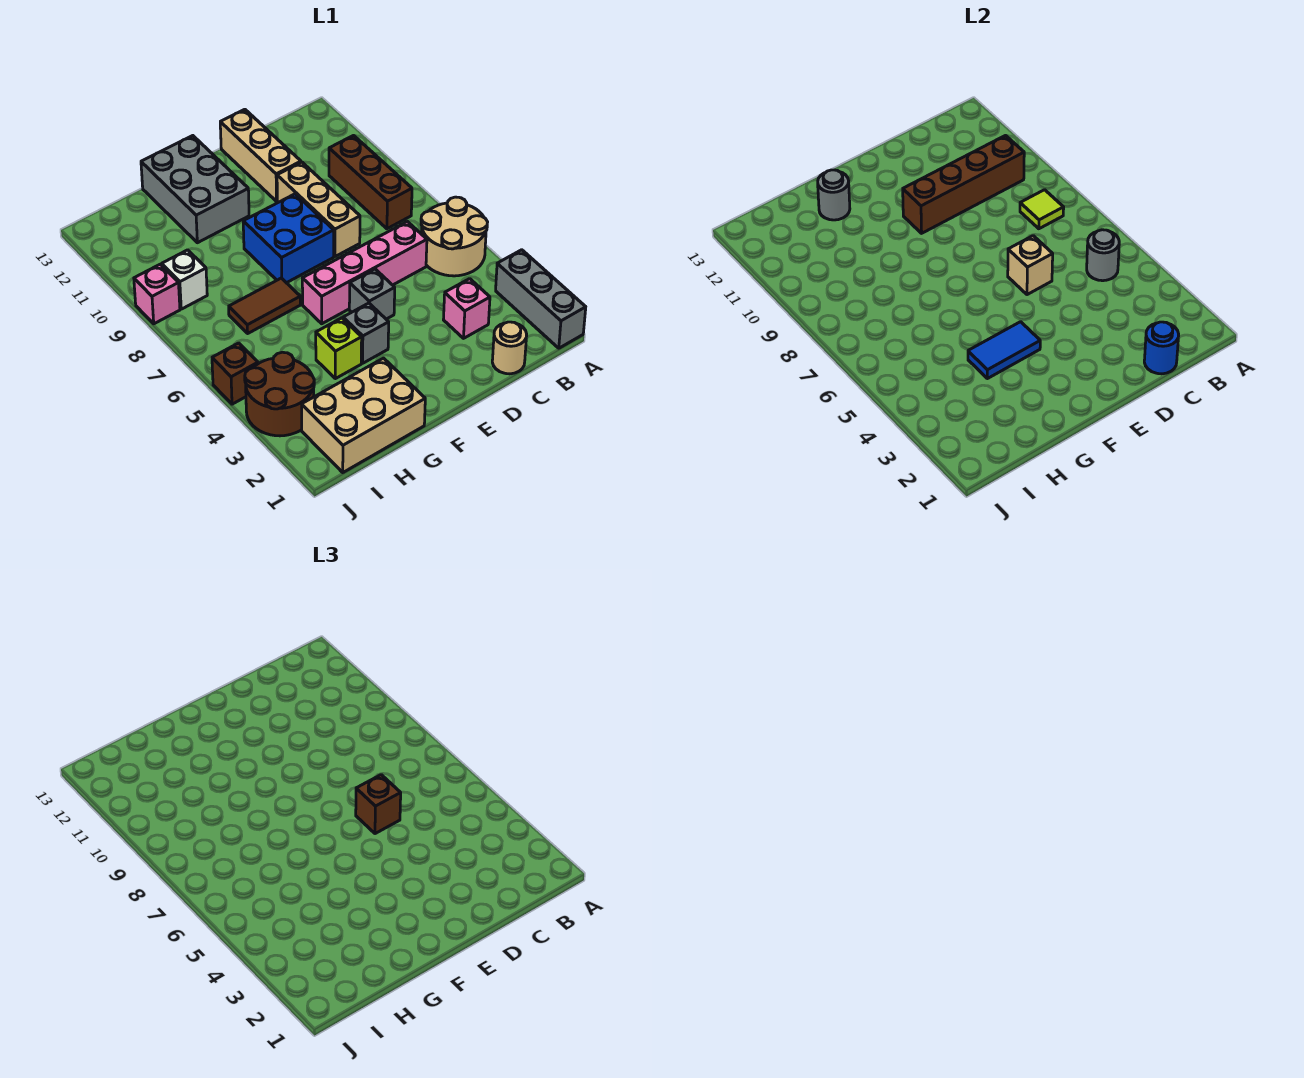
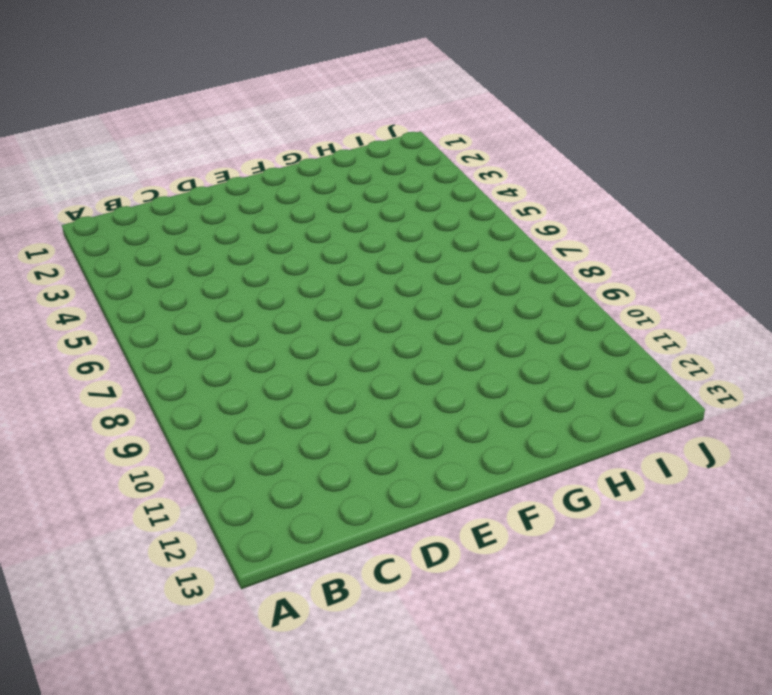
none -> grey brick A1:A3 level 1
none -> tan round brick A5:B6 level 1
none -> brown brick B8:B10 level 1

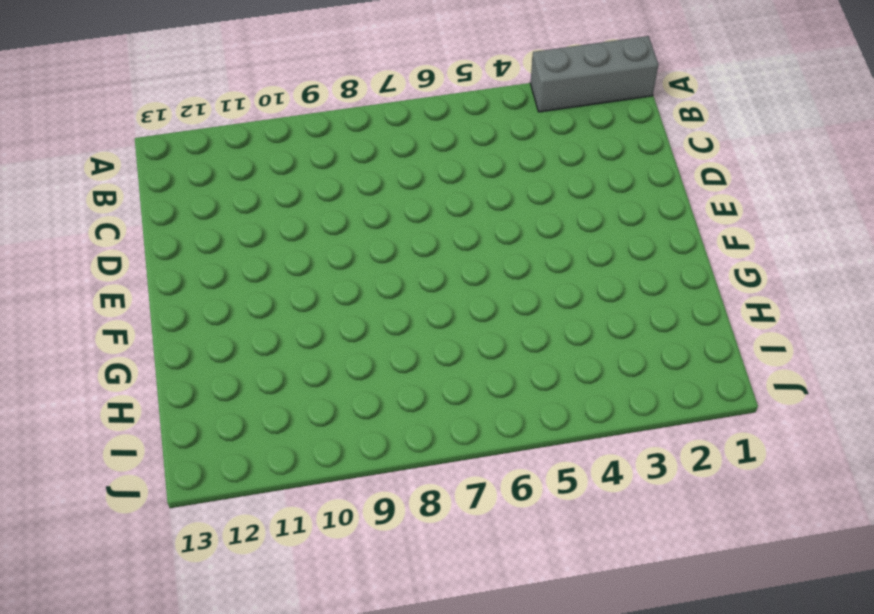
none -> tan round brick A5:B6 level 1
none -> brown brick B8:B10 level 1
none -> tan round brick C1 level 1

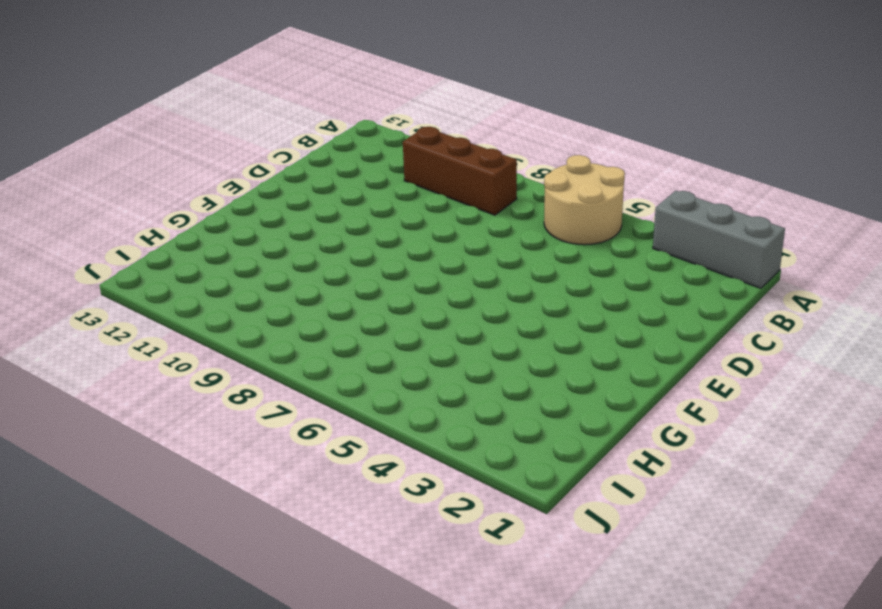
none -> tan round brick C1 level 1
none -> pink brick C3 level 1
none -> pink brick C6:F6 level 1

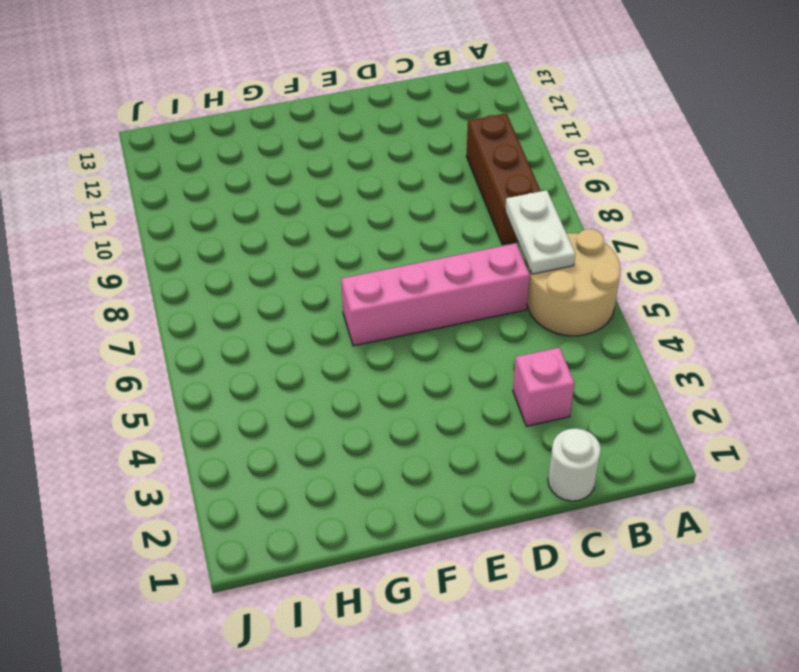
white plate B6:B7 level 2 -> none
white round brick C1 level 1 -> tan round brick C1 level 1
none -> grey brick A1:A3 level 1
none -> tan brick D8:D10 level 1
none -> tan brick D11:D13 level 1

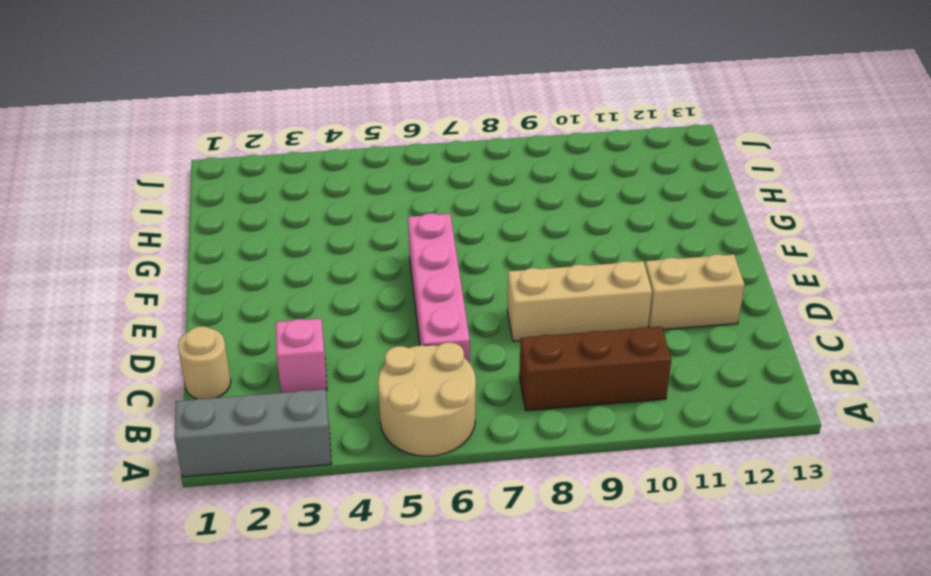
tan brick D11:D12 level 1 -> tan brick D11:D13 level 1
none -> grey brick E5 level 1
none -> blue brick E8:F9 level 1
none -> grey brick F4 level 1

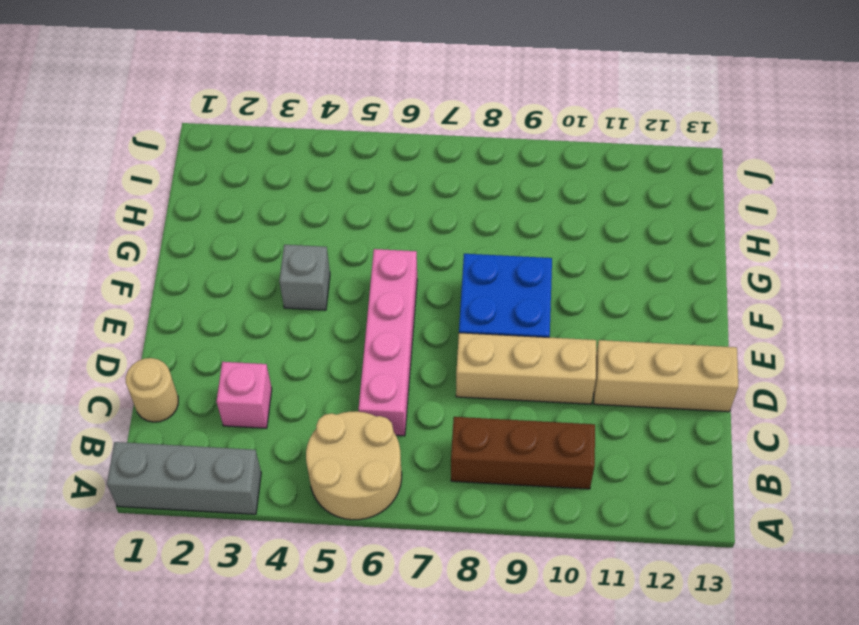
none -> grey brick E5 level 1
none -> grey brick F11:G13 level 1
none -> tan brick G1:I2 level 1

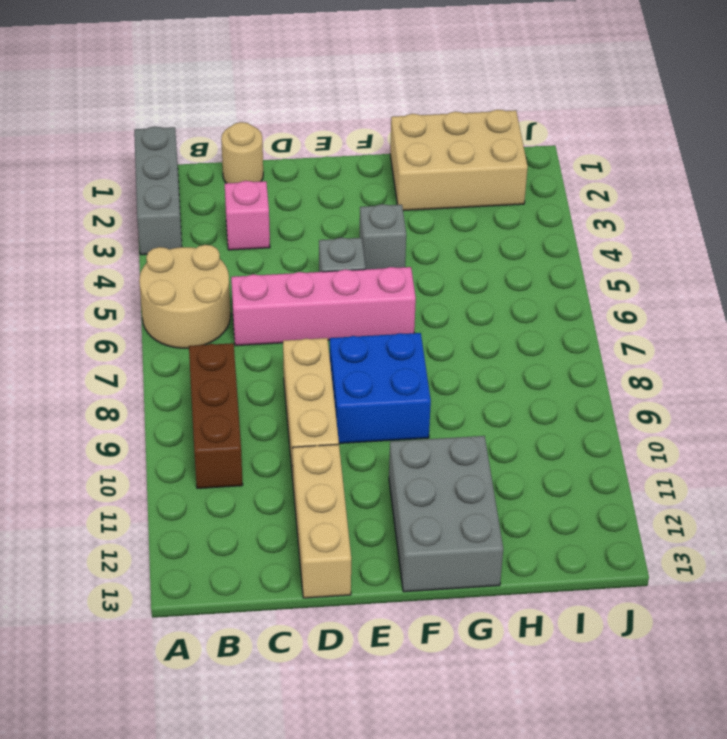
none -> lime brick G4 level 1
none -> brown tile G7:H7 level 1
none -> brown round brick I3:J4 level 1

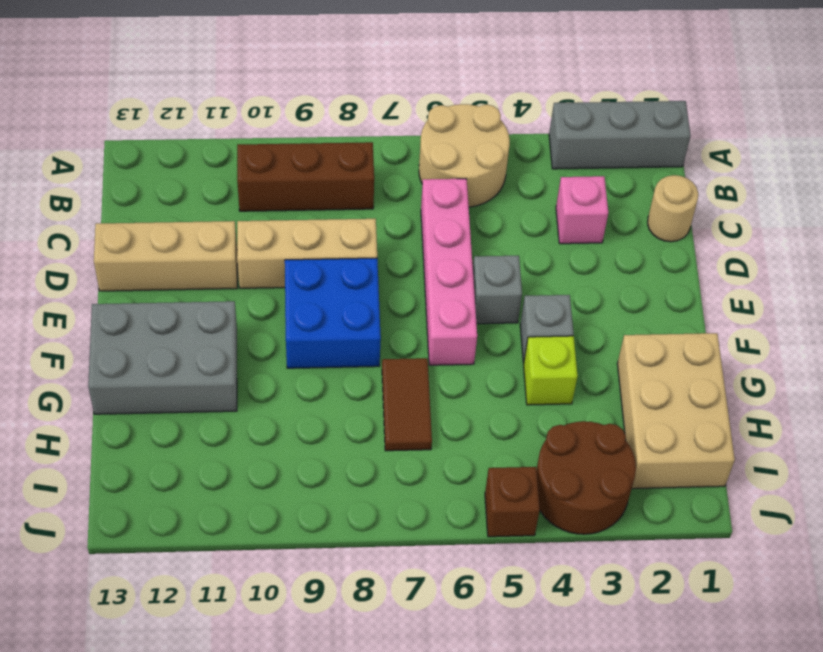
none -> white brick I9 level 1
none -> pink brick J9 level 1
none -> grey round brick B5 level 2

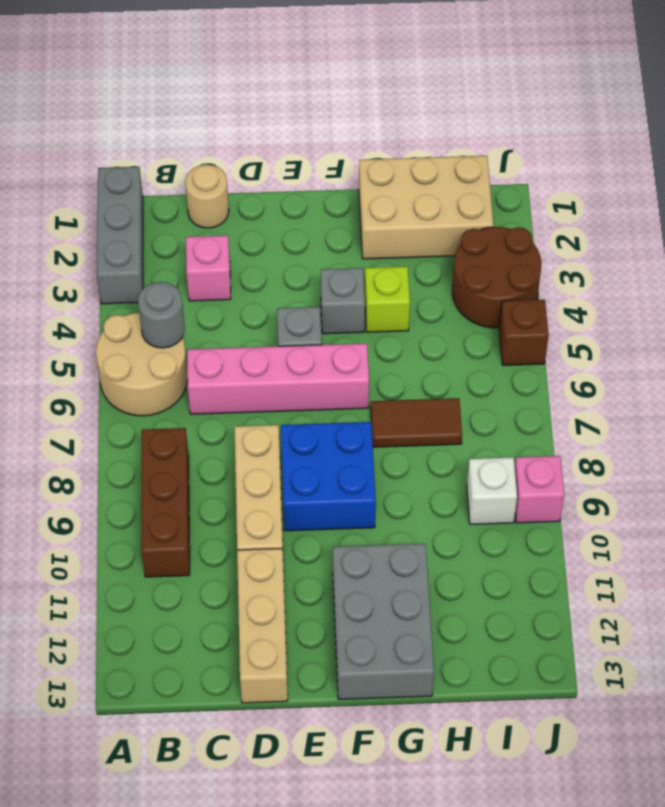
none -> lime tile B8 level 2
none -> brown brick B10:E10 level 2
none -> blue round brick C1 level 2

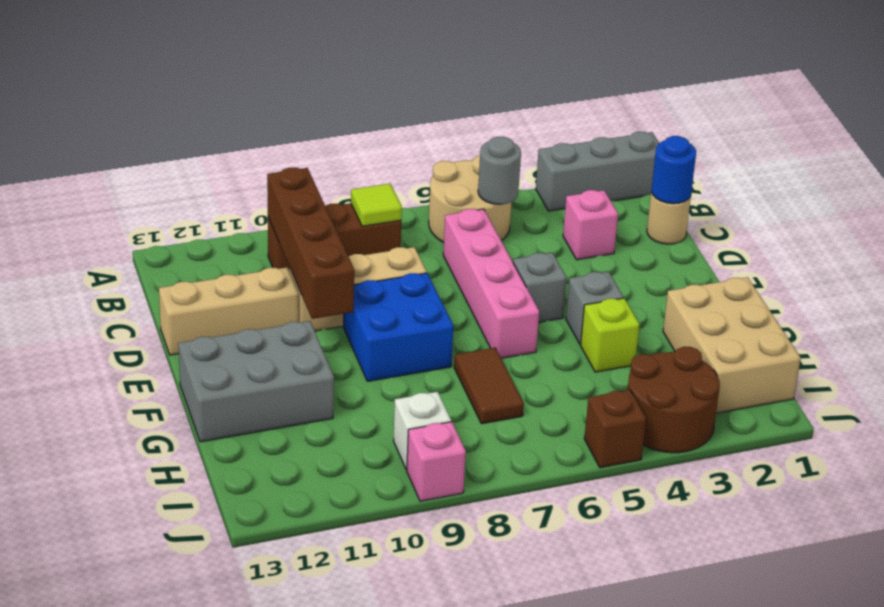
none -> tan brick D6 level 2
none -> blue tile F4:G4 level 2
none -> grey round brick G12 level 2

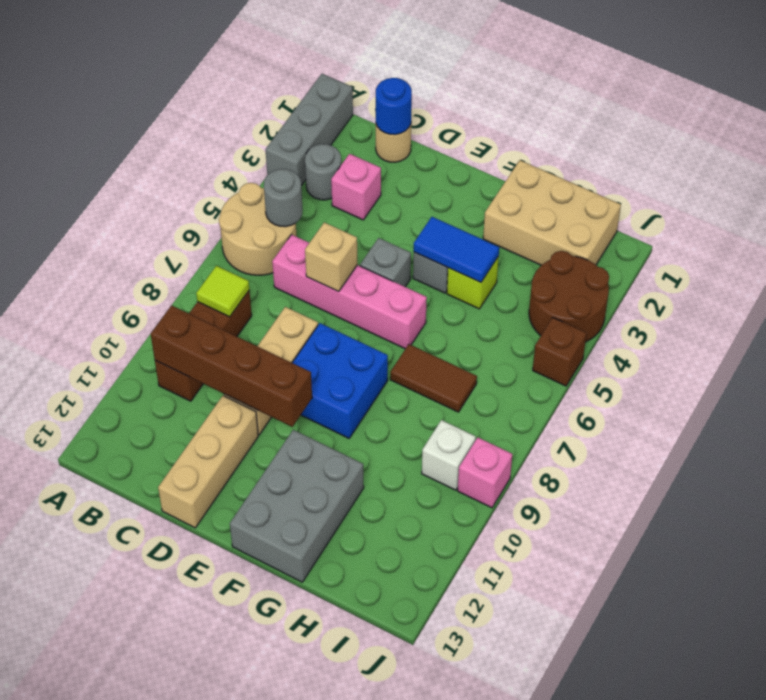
grey round brick B3 level 1 -> grey round brick G12 level 2
none -> brown brick D6 level 3

